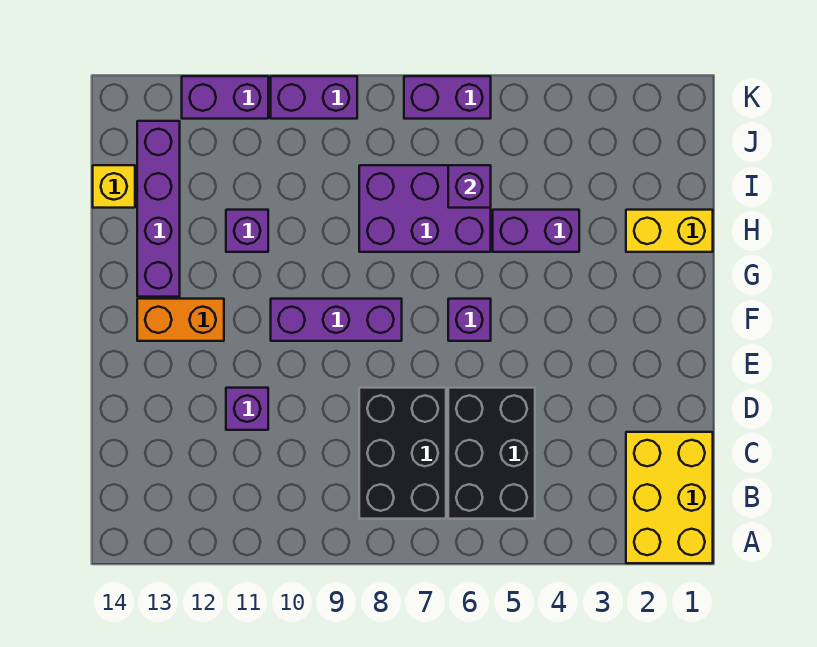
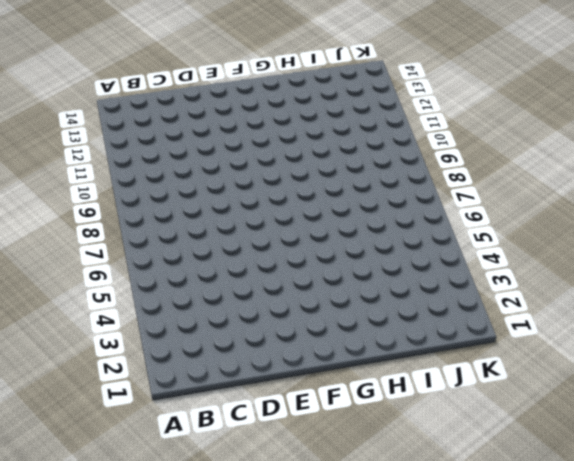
none -> yellow brick A1:C2 level 1
none -> black brick B5:D6 level 1
none -> black brick B7:D8 level 1

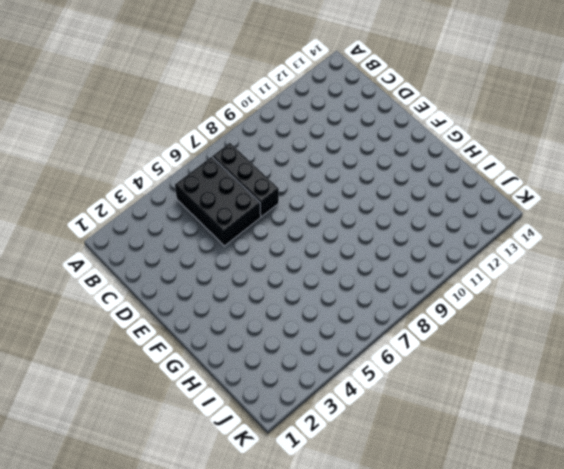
black brick B7:D7 level 1 -> black brick B7:D8 level 1
none -> yellow brick A1:C2 level 1
none -> purple brick D11 level 1
none -> purple brick F6 level 1

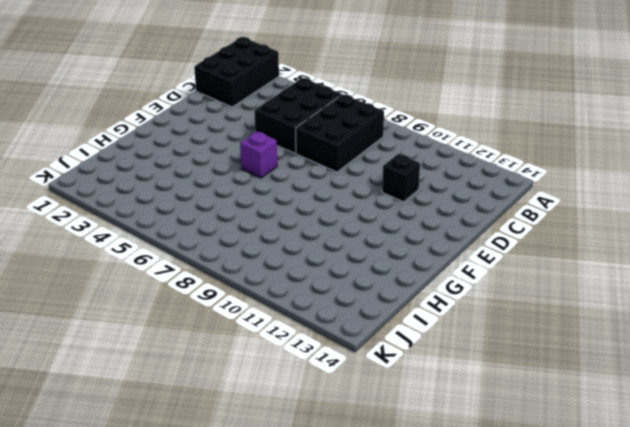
black brick A1:C2 level 1 -> yellow brick A1:C2 level 1
black brick D11 level 1 -> purple brick D11 level 1
none -> purple brick F8:F10 level 1
none -> orange brick F12:F13 level 1
none -> purple brick G13:J13 level 1

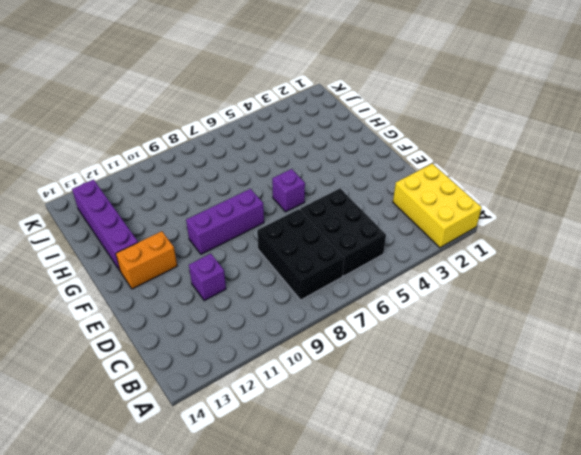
none -> yellow brick H1:H2 level 1
none -> purple brick H4:H5 level 1
none -> purple brick H6:I8 level 1

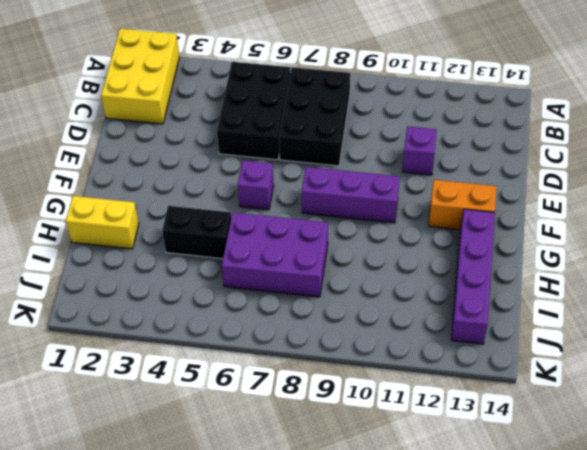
black brick H4:H5 level 1 -> purple brick H4:H5 level 1
none -> purple brick H11 level 1
none -> yellow brick I14 level 1
none -> purple brick K6:K7 level 1

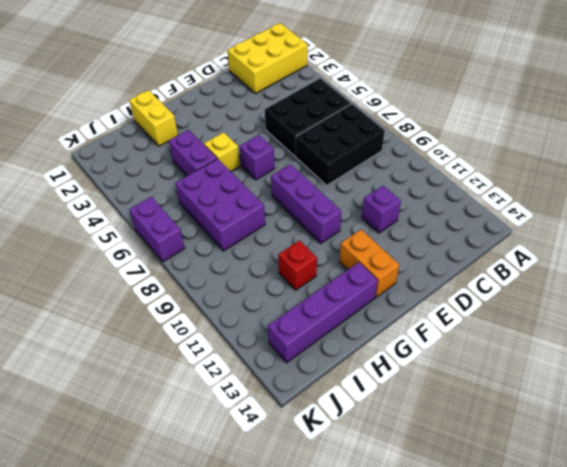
yellow brick G5 level 1 -> yellow brick I14 level 1
red brick H11 level 1 -> purple brick H11 level 1
none -> purple brick K9:K10 level 1
none -> purple brick K11:K12 level 1
none -> purple brick I6 level 2

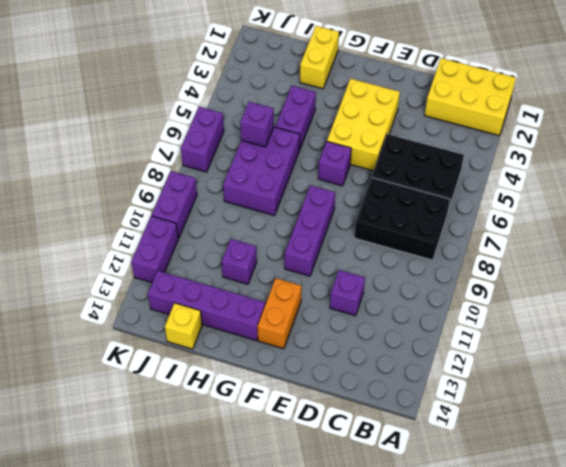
yellow brick E3:F5 level 1 -> none

